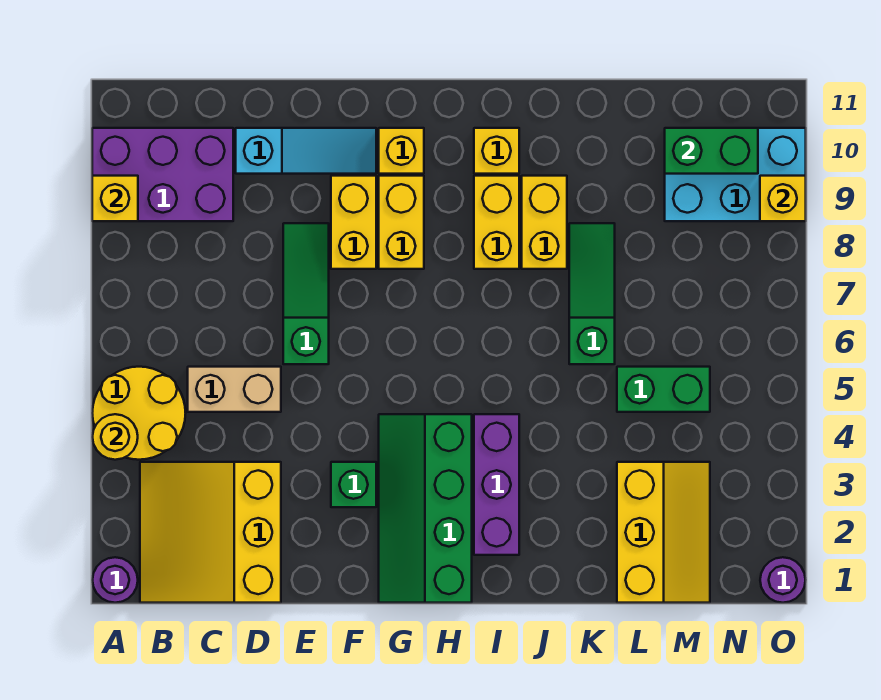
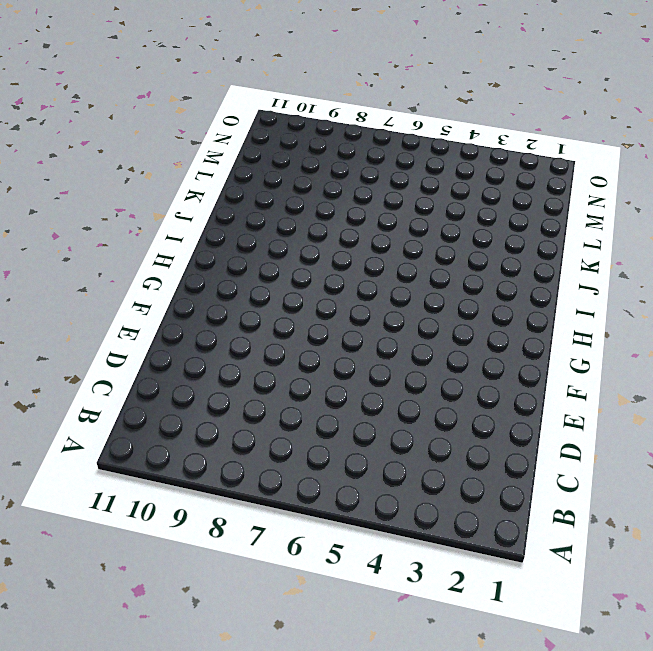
none -> purple round brick A1 level 1
none -> yellow round brick A4:B5 level 1
none -> purple brick A9:C10 level 1

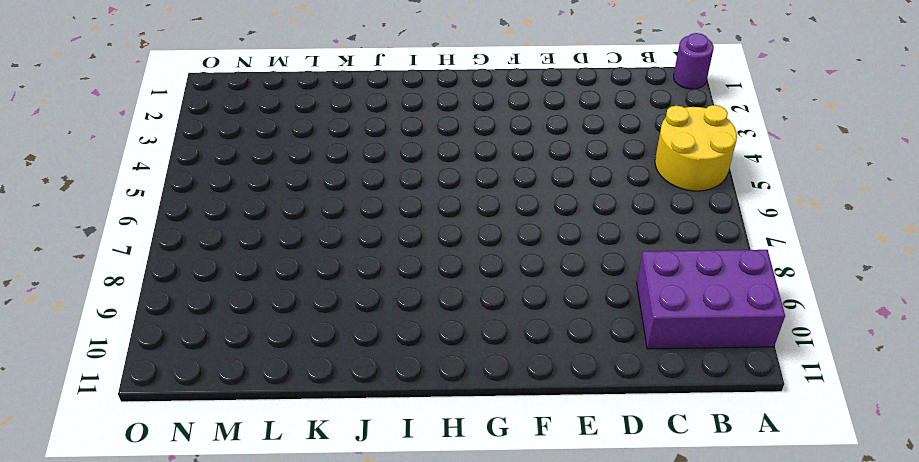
none -> yellow slope B1:D3 level 1 top D
none -> tan brick C5:D5 level 1
none -> cyan slope D10:F10 level 1 top D

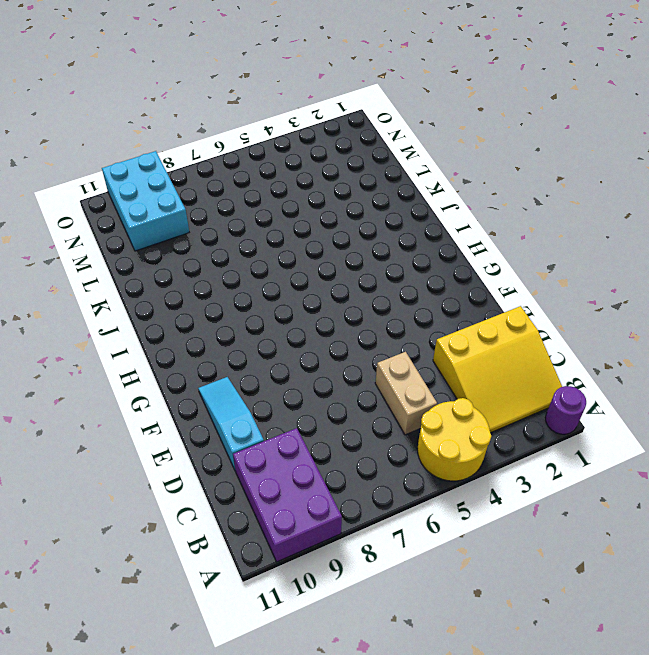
none -> green slope E6:E8 level 1 top 6
none -> green brick F3 level 1
none -> yellow brick F8:F9 level 1

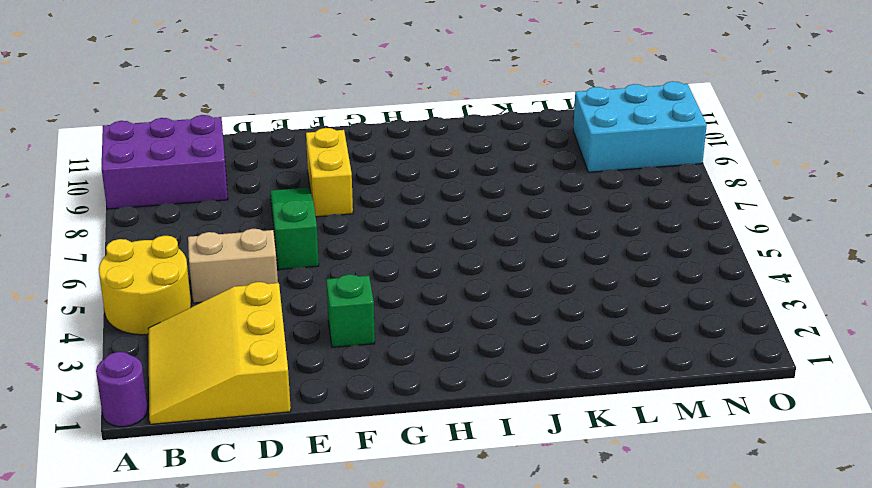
none -> cyan slope D10:F10 level 1 top D
none -> green slope G1:H4 level 1 top H
none -> yellow brick G8:G9 level 1

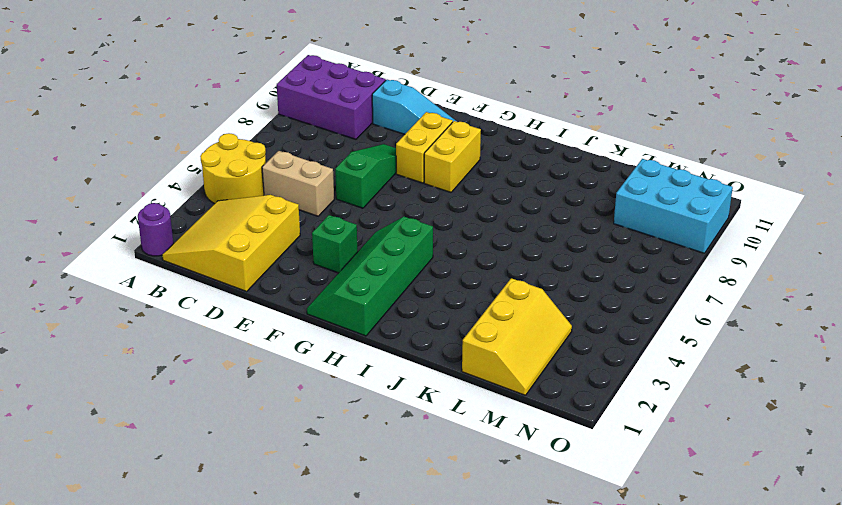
none -> yellow brick G10 level 1
none -> purple brick I2:I4 level 1
none -> yellow brick I8:I9 level 1

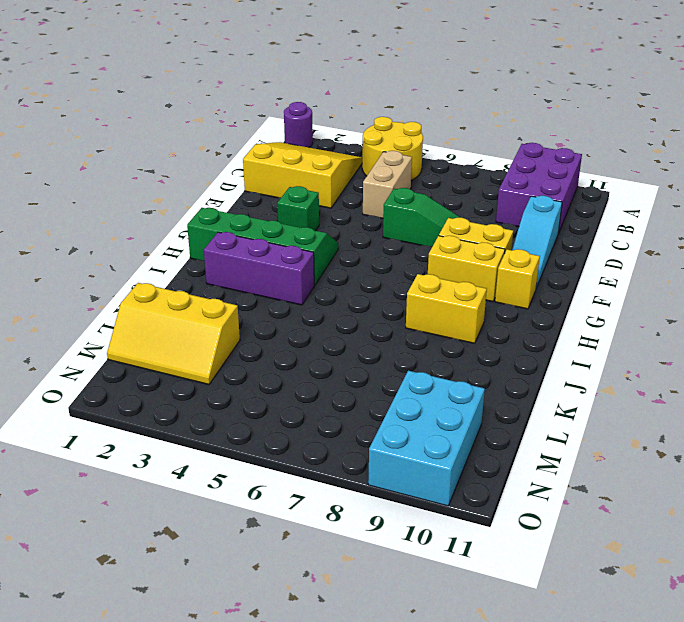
none -> yellow brick I10 level 1
none -> yellow brick J8:J9 level 1
none -> green slope K6:K8 level 1 top 6

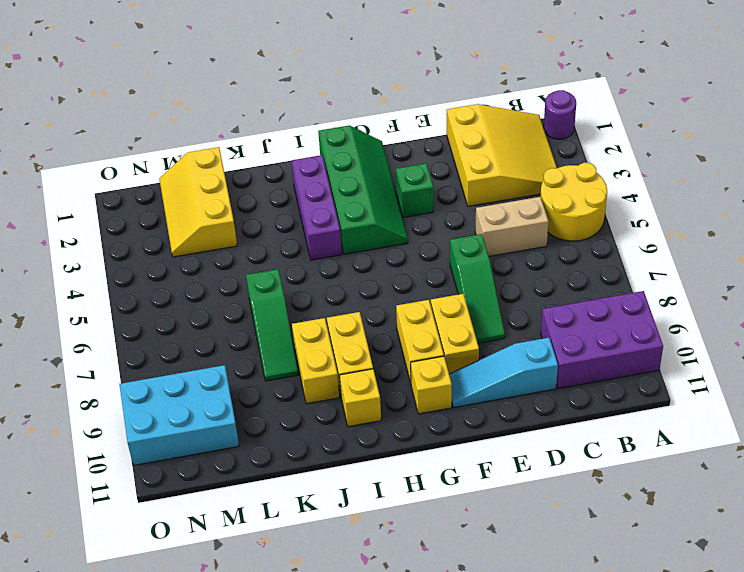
none -> green brick L5:M5 level 1
none -> purple round brick O1 level 1
none -> yellow round brick A4 level 2

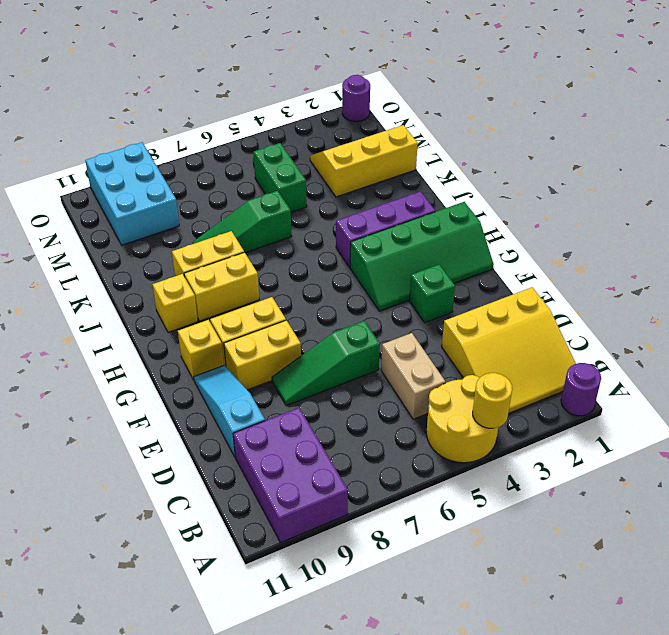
none -> yellow brick A9 level 2
none -> green brick M10:N10 level 2
none -> yellow brick O9 level 2

